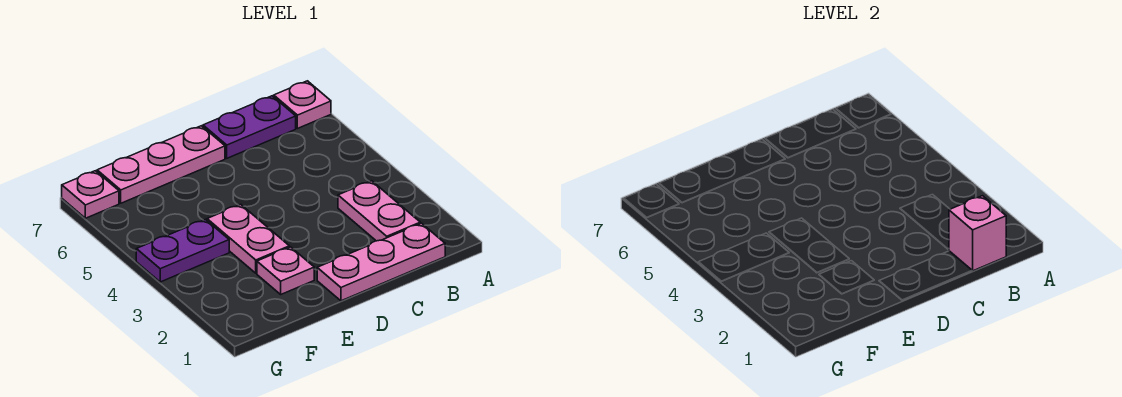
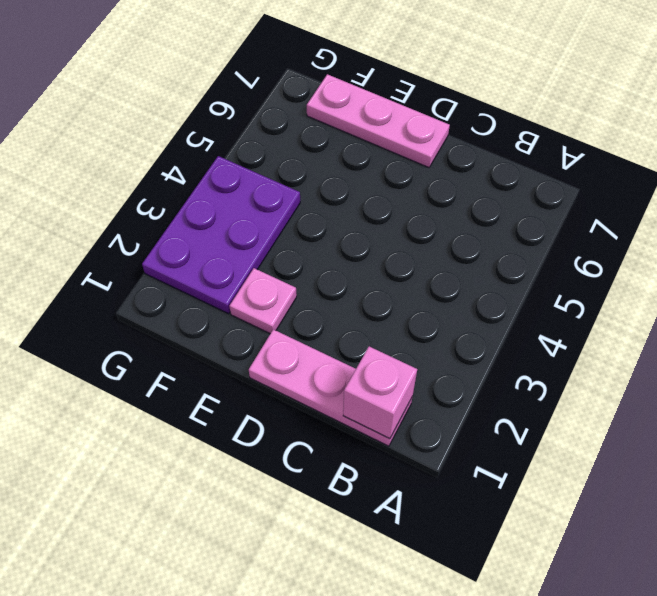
purple plate F2:G4 level 1 -> purple plate F4:G4 level 1
none -> pink plate A7 level 1
none -> pink plate B2:B3 level 1

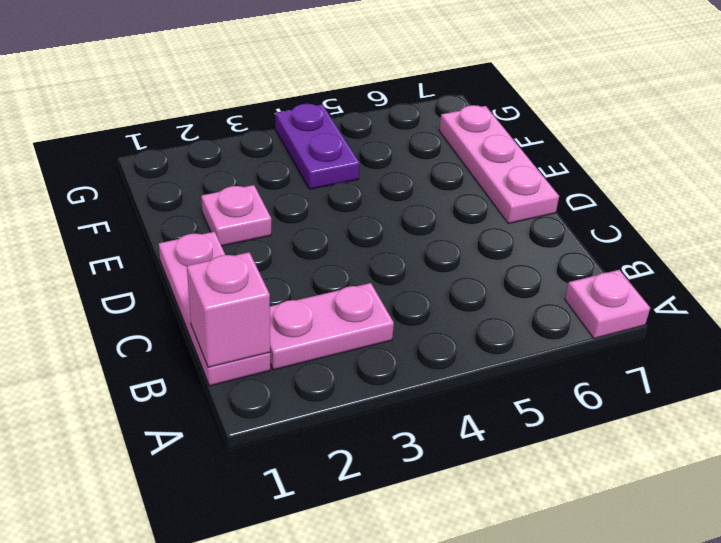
none -> purple plate B7:C7 level 1
none -> pink plate E3:E4 level 1

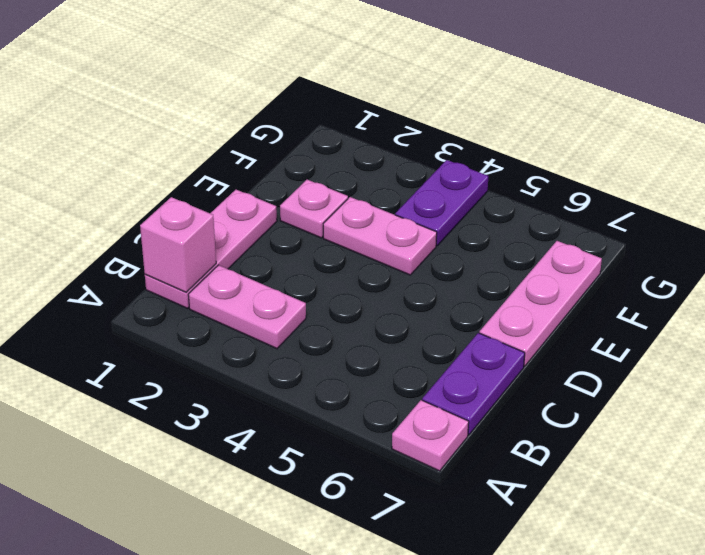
none -> pink plate G7 level 1

